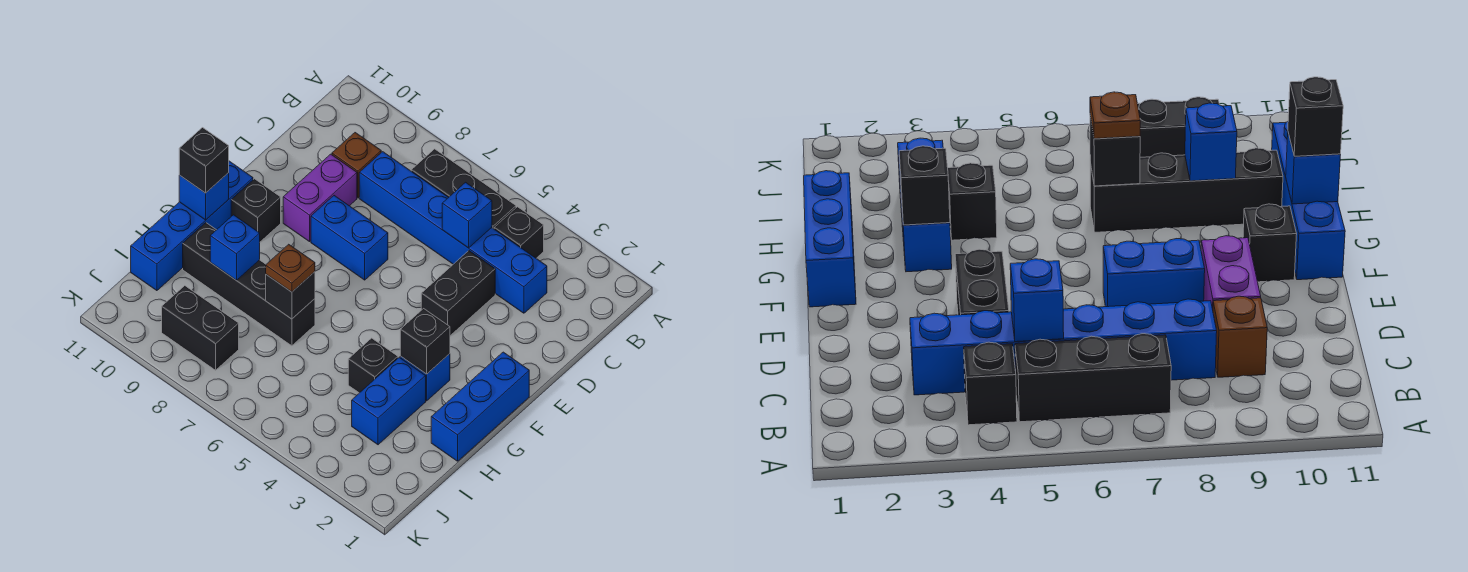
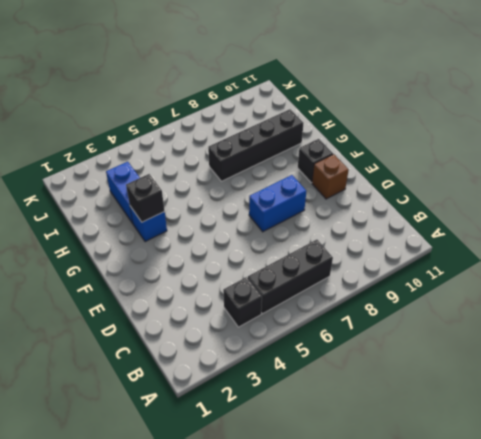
brown brick E10 level 1 -> brown brick C9 level 1
none -> blue brick C3:C8 level 1
none -> black brick D4:E4 level 1
none -> purple brick D9:E9 level 1

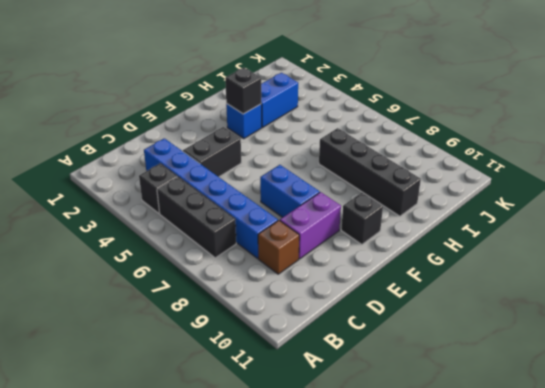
none -> blue brick F1:H1 level 1
none -> blue brick F11:I11 level 1
none -> black brick H4 level 1

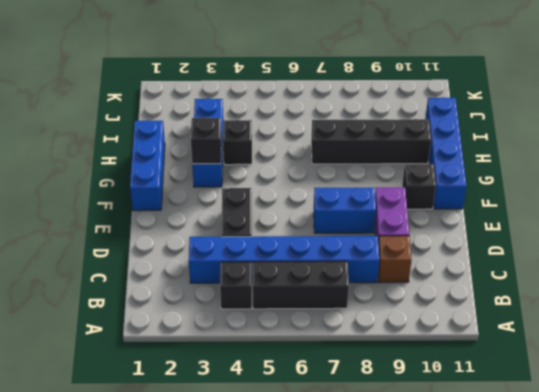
none -> black brick J8:J9 level 1
none -> blue brick C5 level 2
none -> blue brick G11 level 2

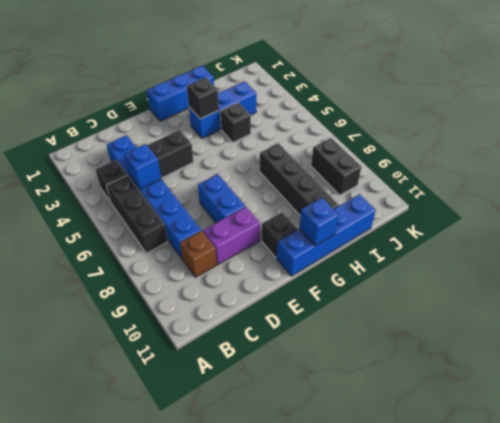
none -> black brick H7 level 2
none -> blue brick H9 level 2
none -> black brick G11 level 3

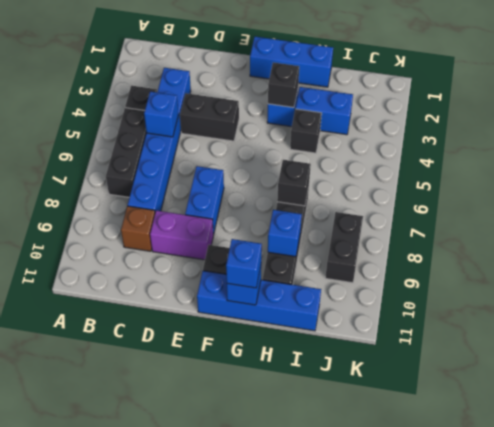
blue brick G11 level 3 -> black brick G11 level 3
none -> brown plate H7 level 3

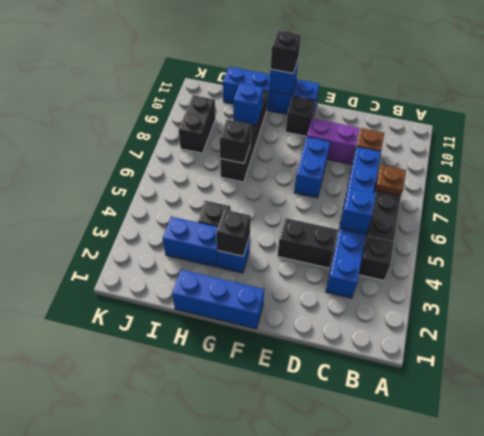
brown plate B7 level 2 -> brown plate H7 level 3

